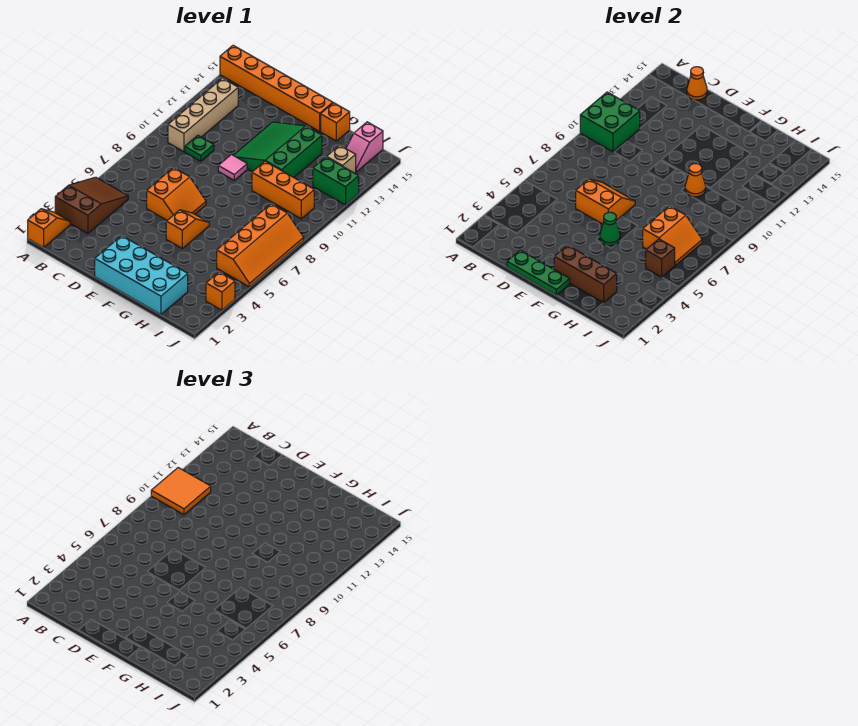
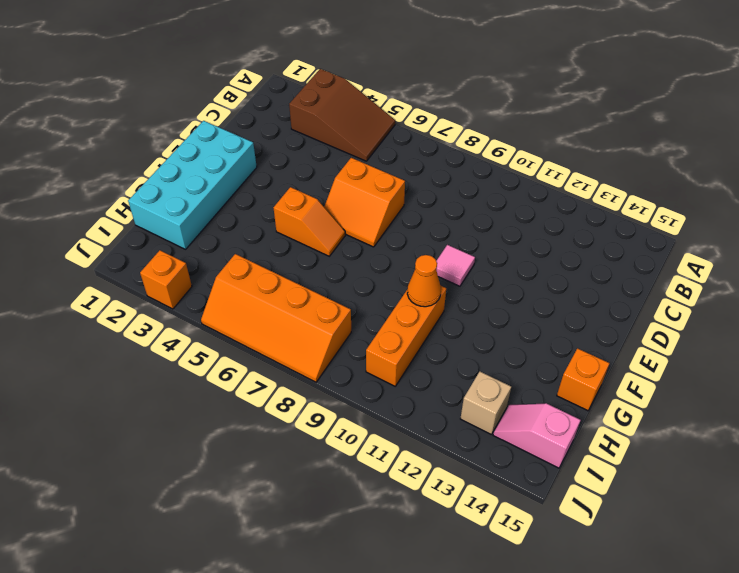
none -> orange slope A1:A2 level 1 top 1
none -> orange brick A15:F15 level 1
none -> tan brick B10:B13 level 1

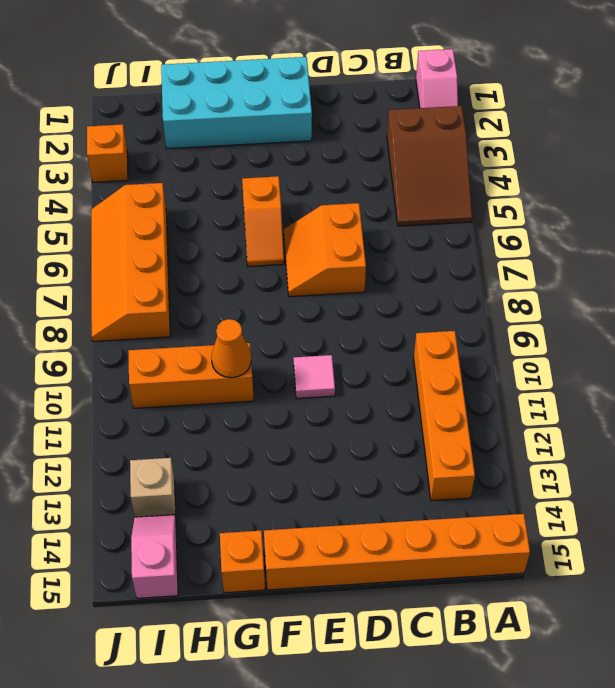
pink slope A1:A2 level 1 top 1 -> orange slope A1:A2 level 1 top 1
orange brick B10:B13 level 1 -> tan brick B10:B13 level 1
none -> green plate C10 level 1
none -> green slope E11:G13 level 1 top G
none -> green brick I12:J12 level 1

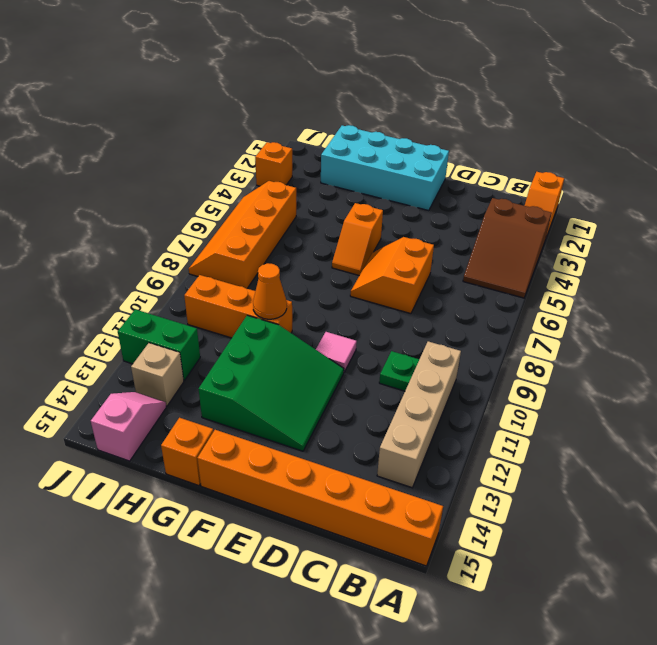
none -> green brick A10:B11 level 2
none -> orange cone C15 level 2
none -> green plate D1:F1 level 2

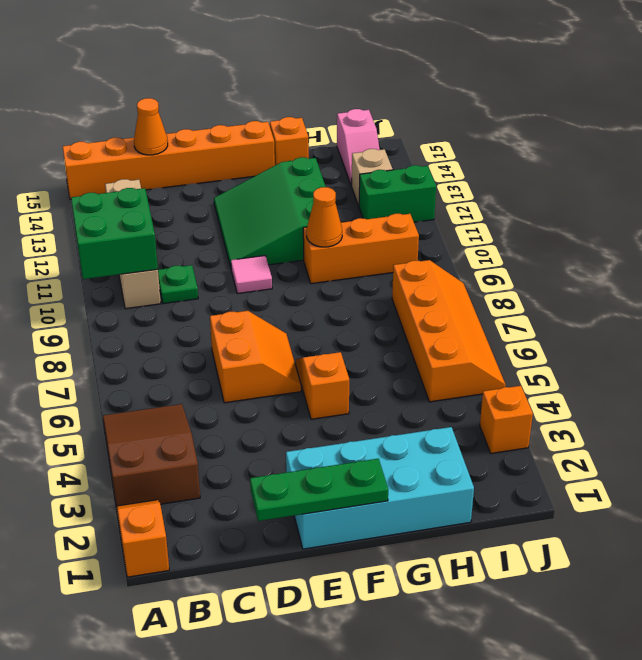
none -> orange slope D6:E7 level 2 top 6
none -> brown brick F2:H2 level 2
none -> green cone F5 level 2

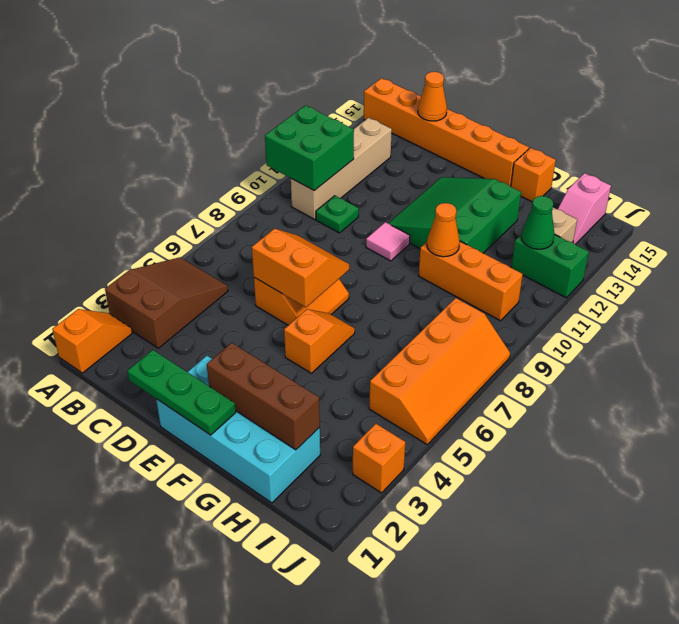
green cone I12 level 2 -> green cone F5 level 2
none -> orange slope H6:I7 level 2 top H
none -> brown brick I5 level 2
none -> orange tile A10:B11 level 3

